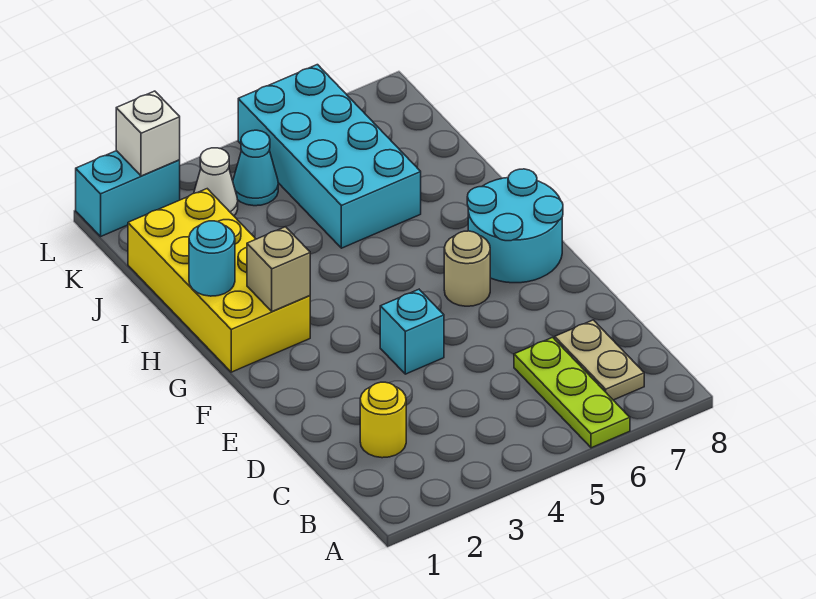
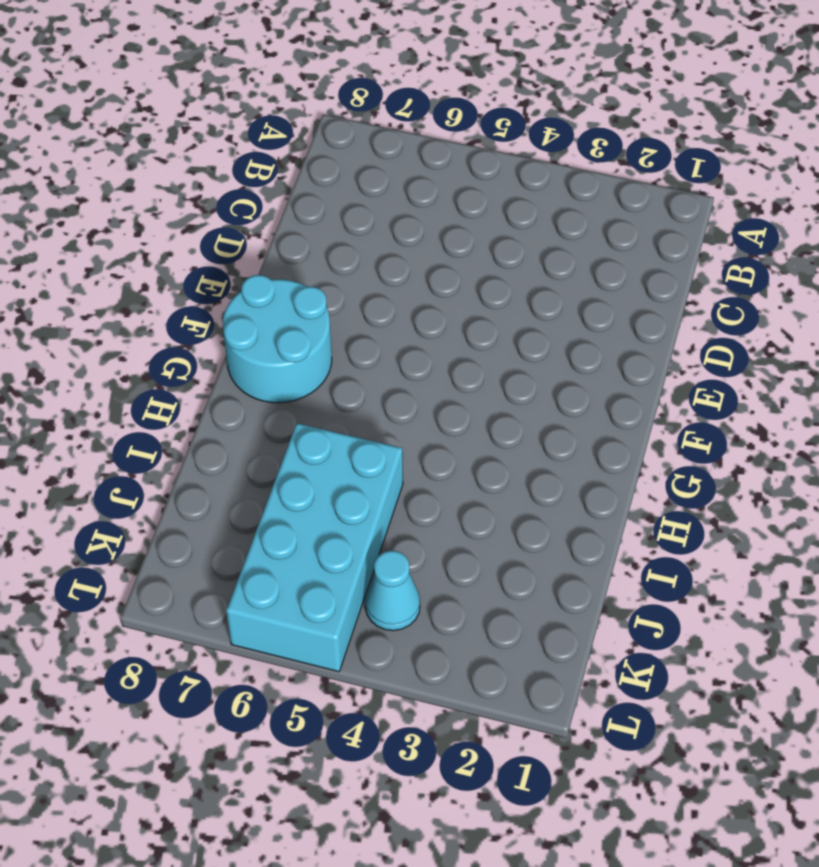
none -> lime plate A6:C6 level 1
none -> tan plate B7:C7 level 1
none -> yellow round brick C2 level 1

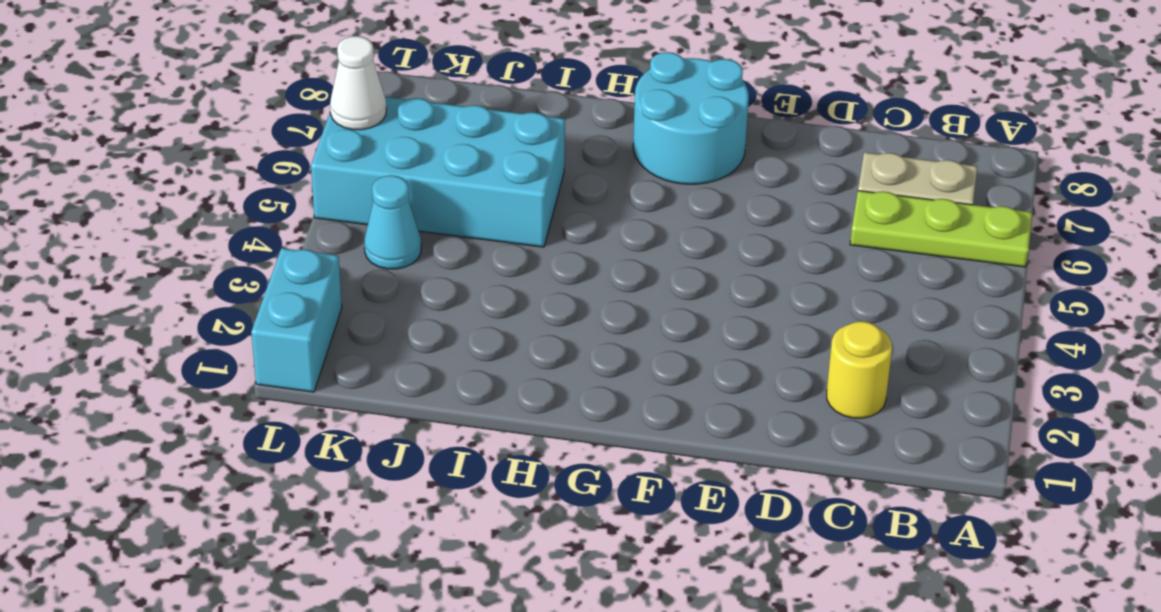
white cone L6 level 2 -> white cone K3 level 1
none -> cyan brick E4 level 1
none -> tan round brick F6 level 1
none -> yellow brick G1:J2 level 1

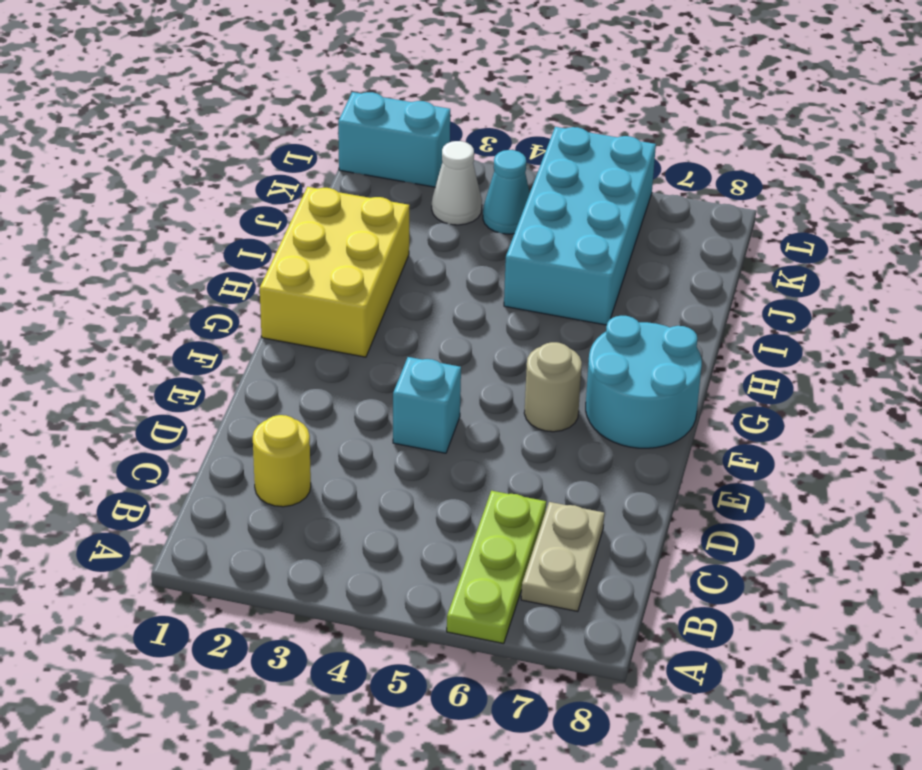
yellow brick G1:I2 level 1 -> yellow brick G1:J2 level 1
none -> tan brick G2 level 2
none -> cyan round brick H1 level 2
none -> white brick L2 level 2

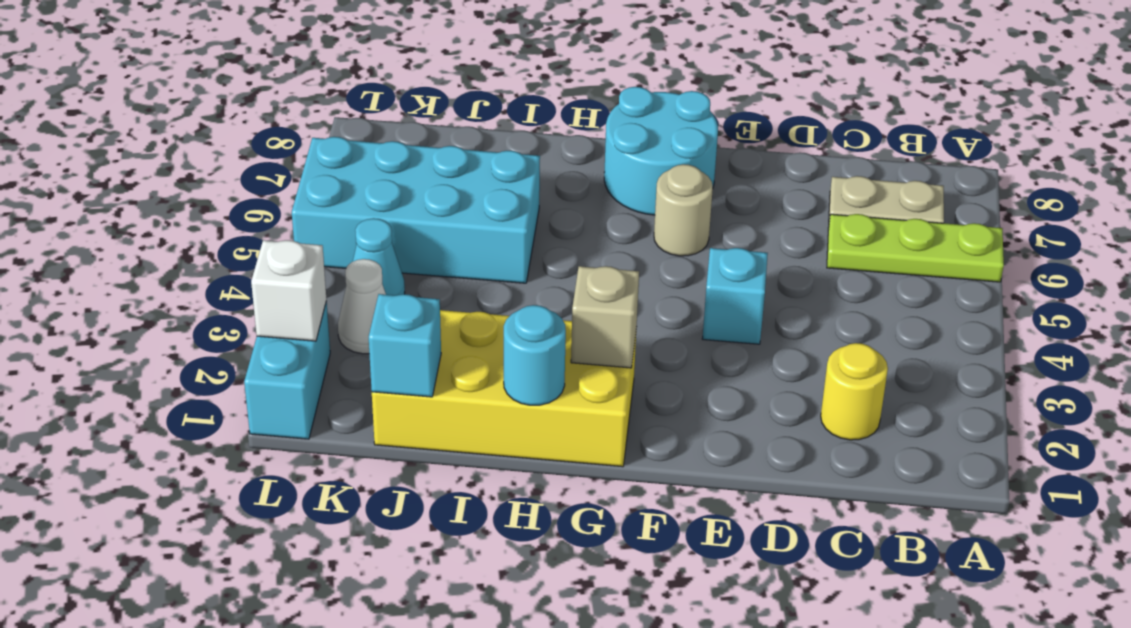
cyan brick J1 level 2 -> none

